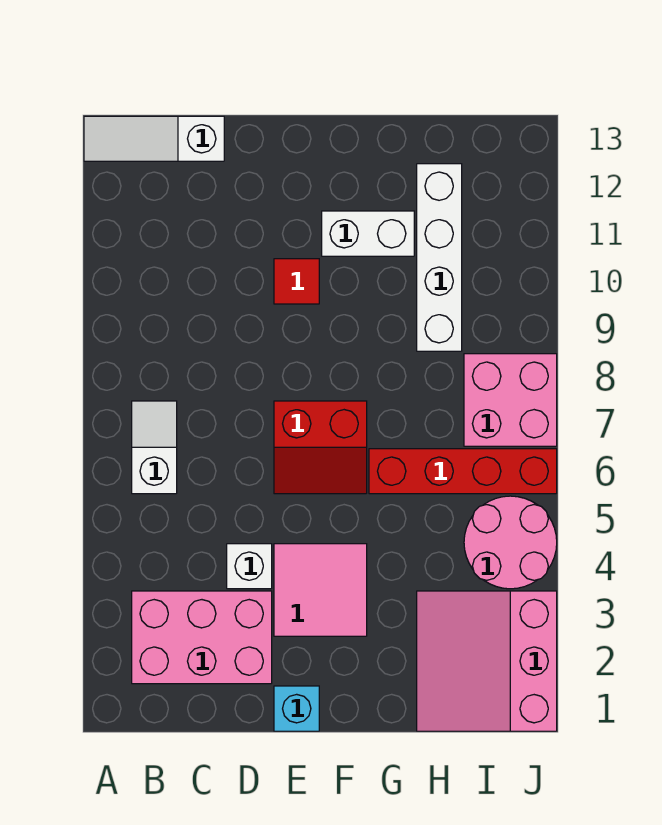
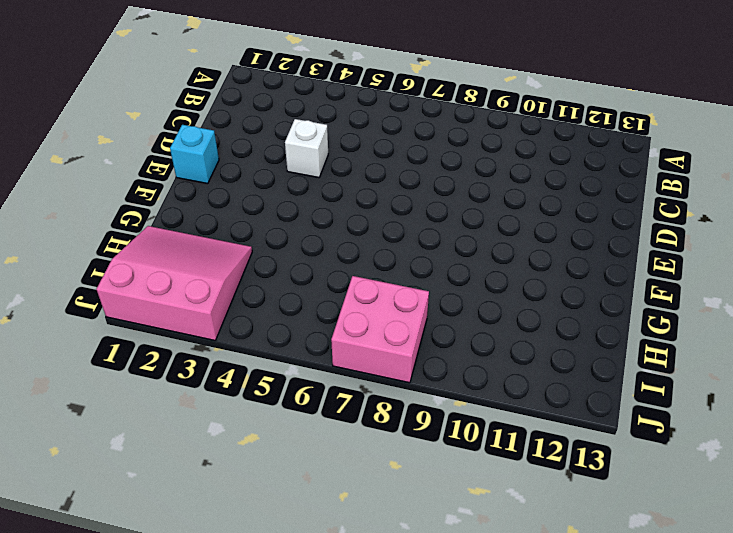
none -> white slope A13:C13 level 1 top C
none -> pink brick B2:D3 level 1
none -> white slope B6:B7 level 1 top 6

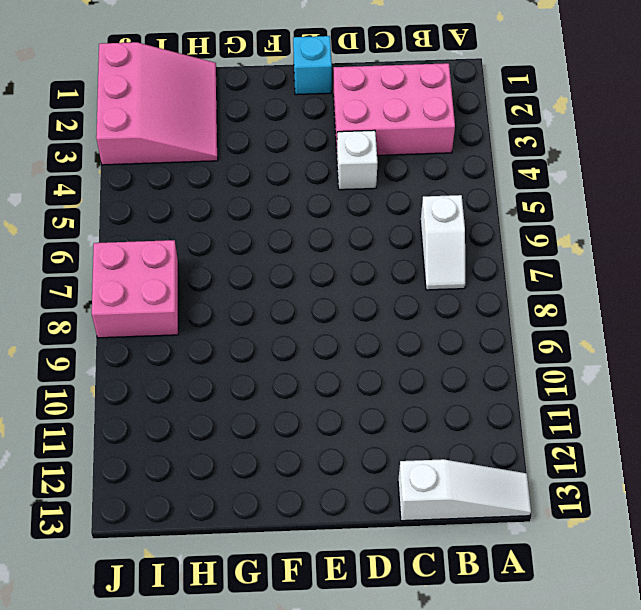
none -> pink tile E3:F4 level 1
none -> red slope E6:F7 level 1 top 7
none -> red tile E10 level 1

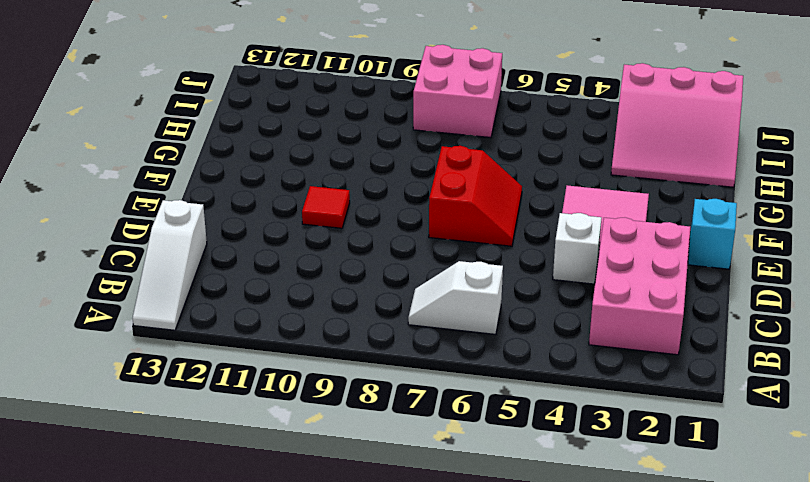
none -> white brick F11:G11 level 1
none -> red brick G6:J6 level 1
none -> white brick H9:H12 level 1

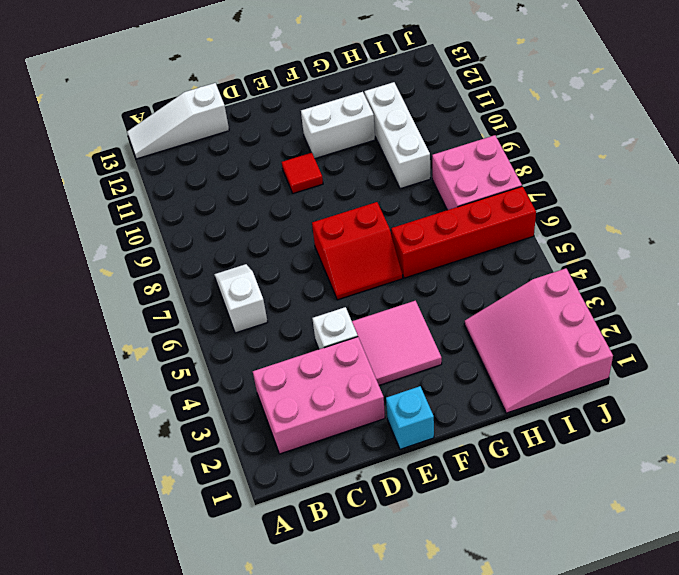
white brick H9:H11 level 1 -> white brick H9:H12 level 1
none -> pink round brick I4:J5 level 1

